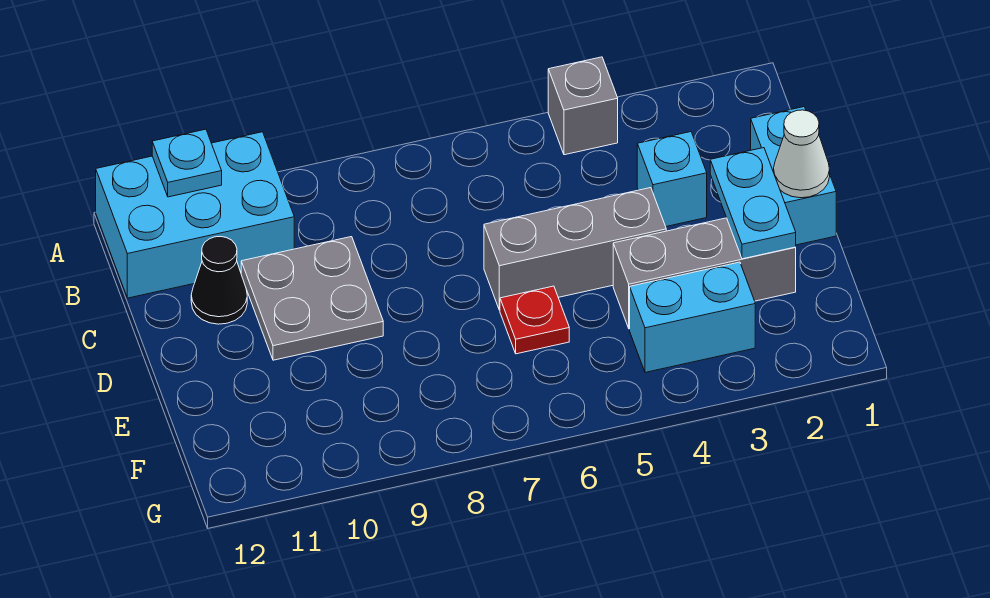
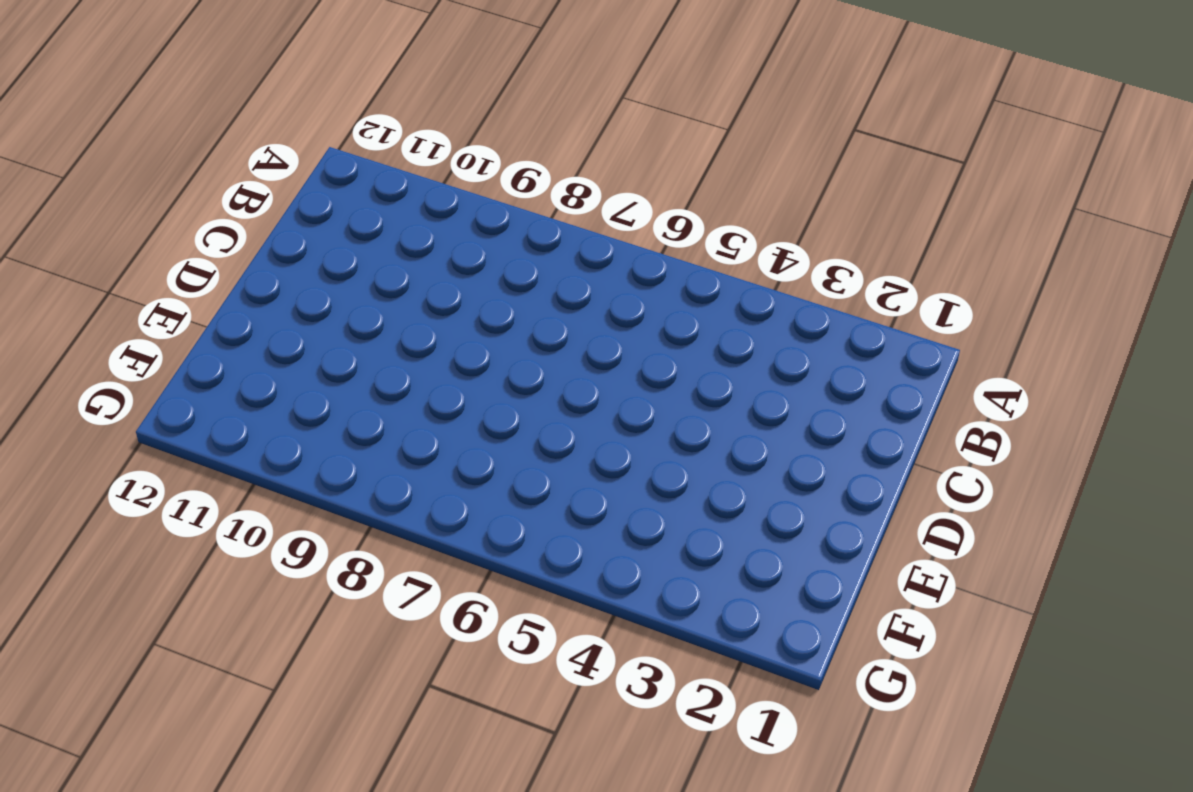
none -> grey brick A4 level 1
none -> cyan brick A10:B12 level 1
none -> cyan brick C1:D1 level 1

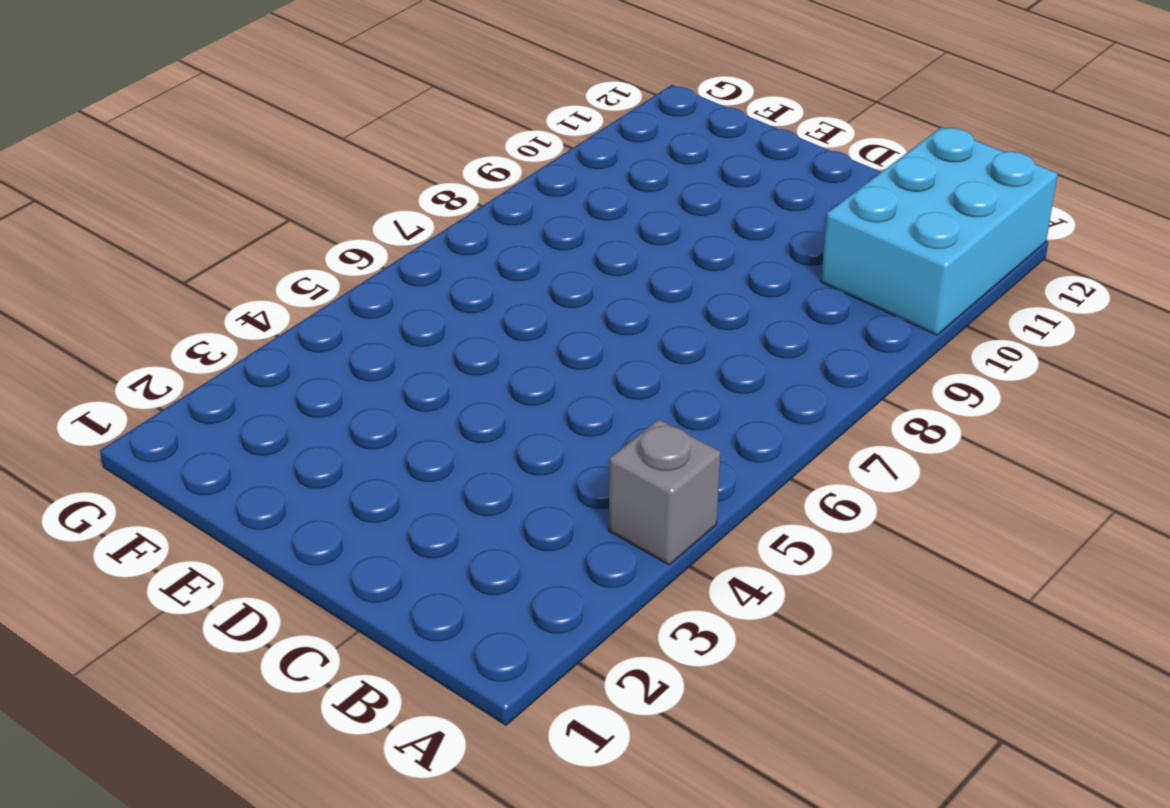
none -> cyan brick C1:D1 level 1
none -> cyan brick C3 level 1
none -> grey plate C9:D10 level 1

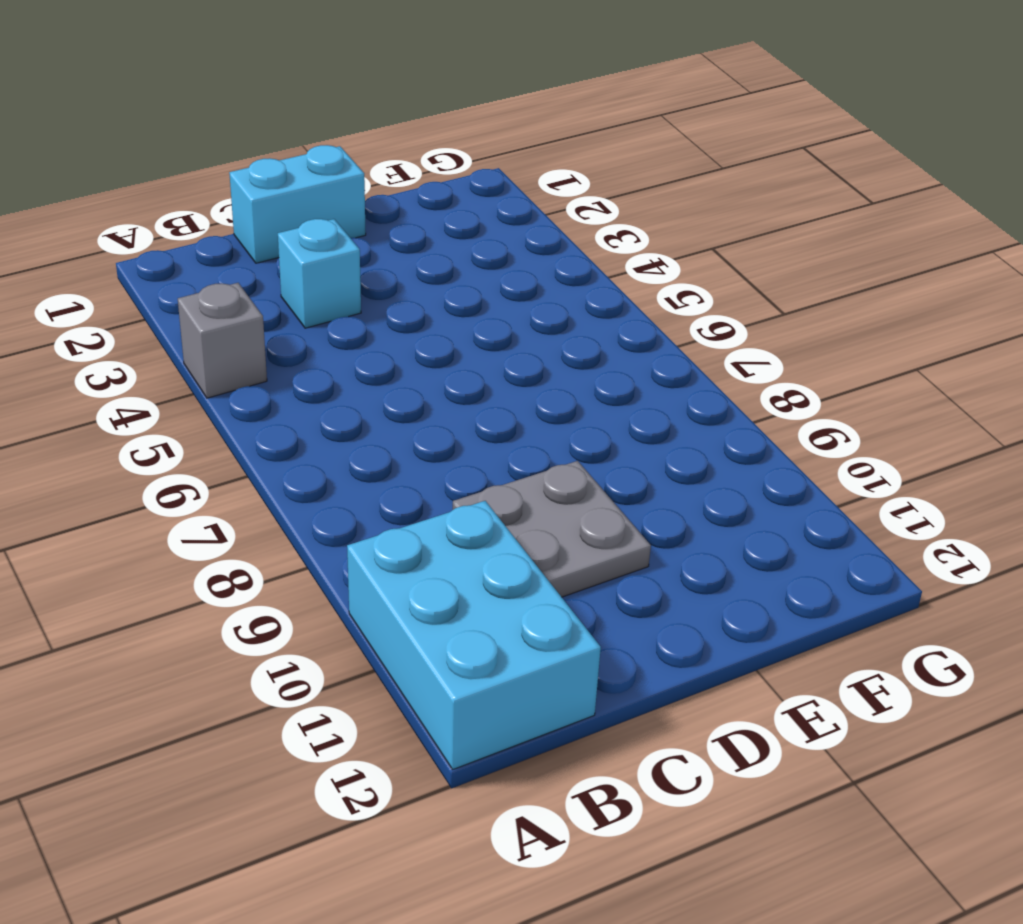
none -> black cone C11 level 1
none -> grey brick D4:D6 level 1
none -> grey brick E2:E4 level 1

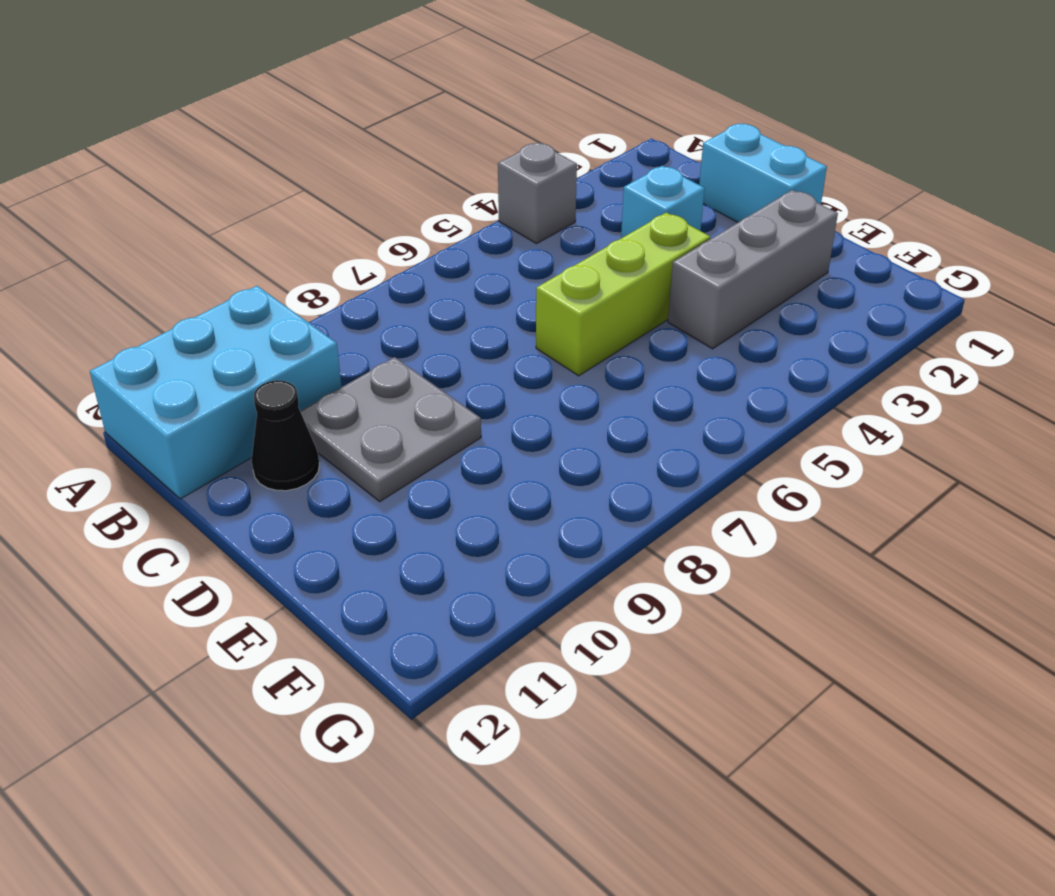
lime brick D4:D6 level 1 -> grey brick D4:D6 level 1
none -> red plate E6 level 1
none -> cyan brick F3:F4 level 1
none -> cyan plate A11 level 2

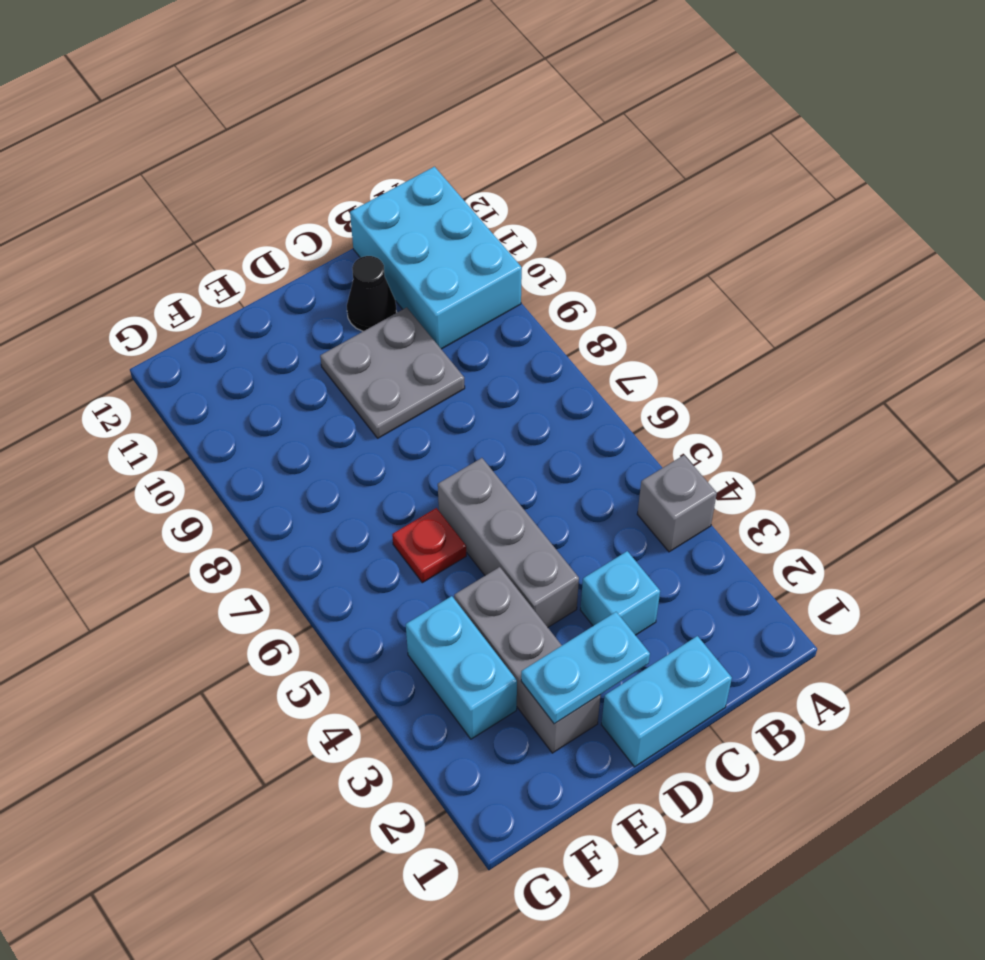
none -> cyan plate A11 level 2
none -> white cone D1 level 2

